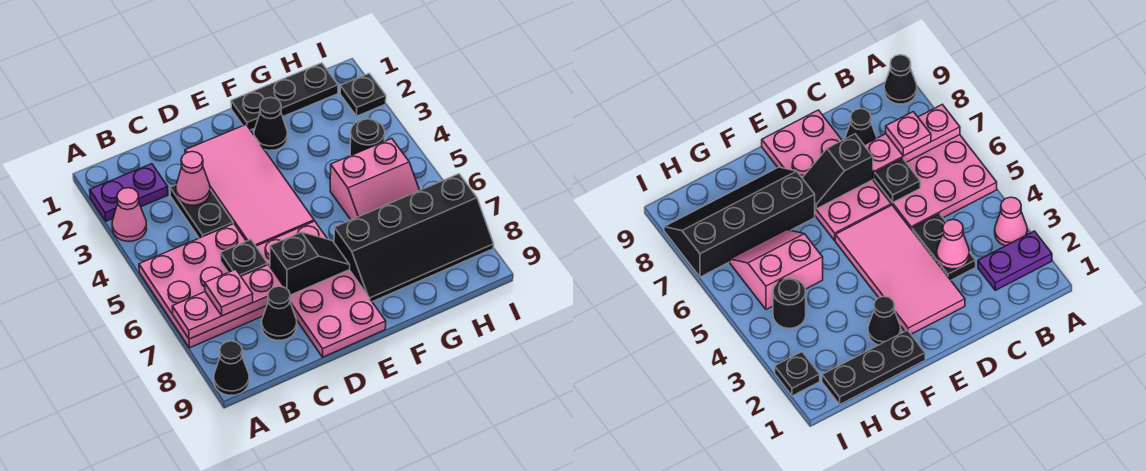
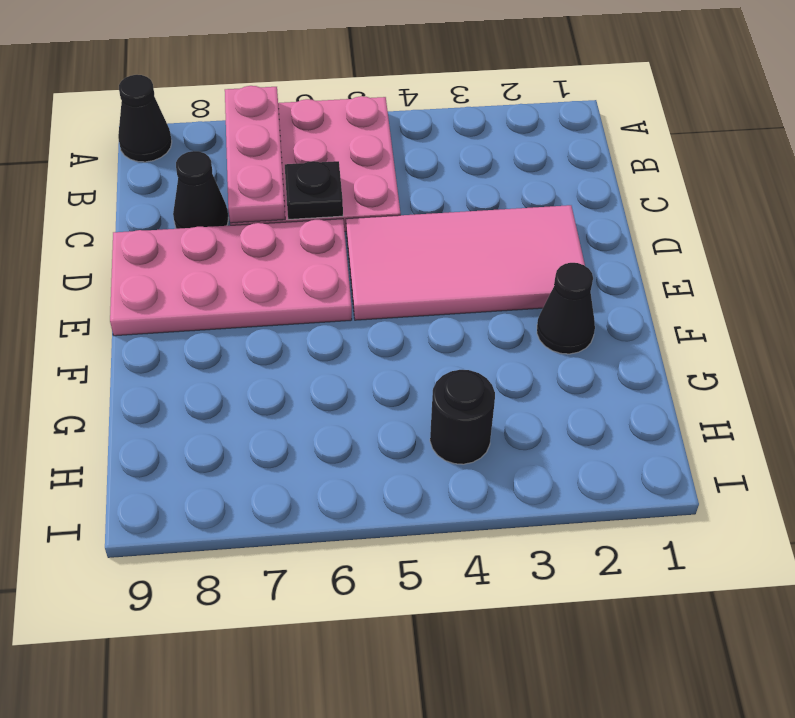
none -> purple plate A2:B2 level 1
none -> pink cone A3 level 1
none -> black plate C3:C4 level 1

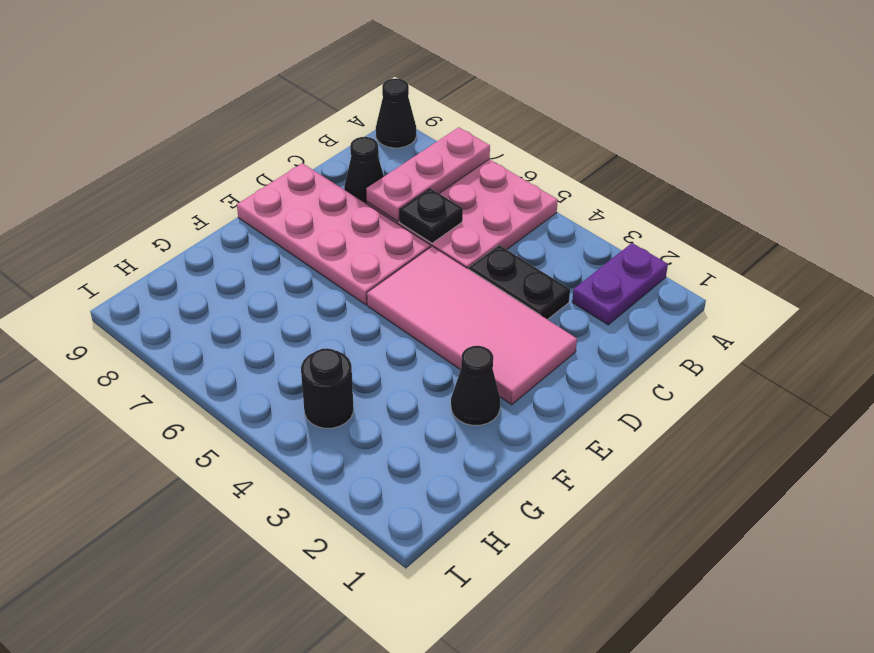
none -> pink cone A3 level 1
none -> black plate F1:H1 level 1
none -> black slope F7:I8 level 1 top 7

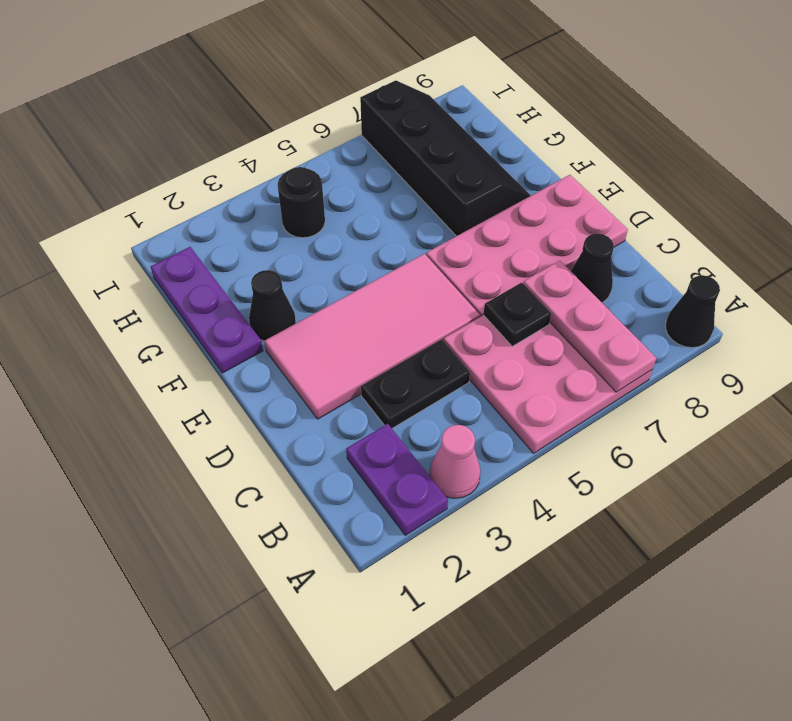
purple plate F1:H1 level 1 -> black plate F1:H1 level 1
none -> pink slope G5:H6 level 1 top 5
none -> black plate I2 level 1
none -> pink cone C3 level 2

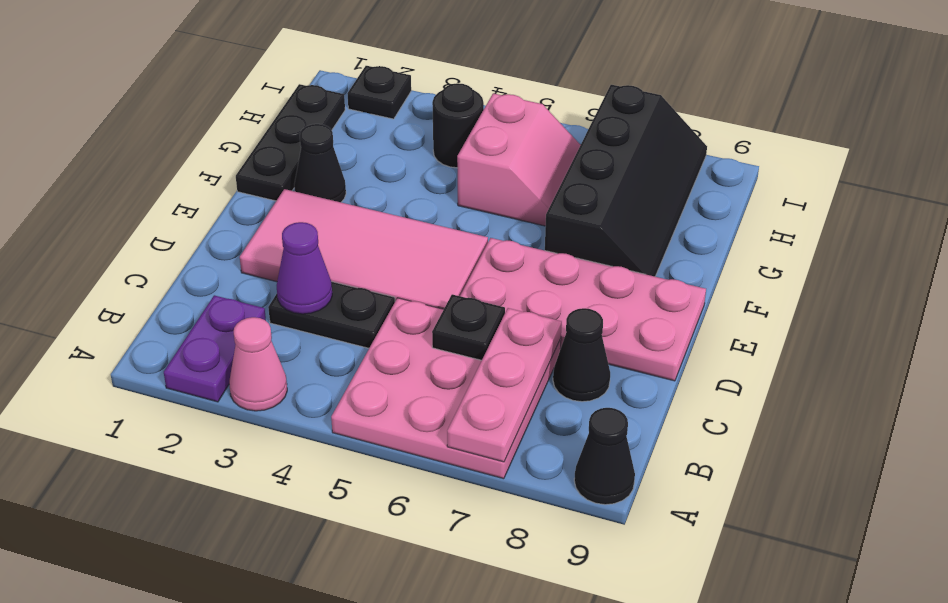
purple cone C3 level 2 -> pink cone C3 level 2
none -> black slope D7:E7 level 2 top D
none -> pink plate B7 level 3

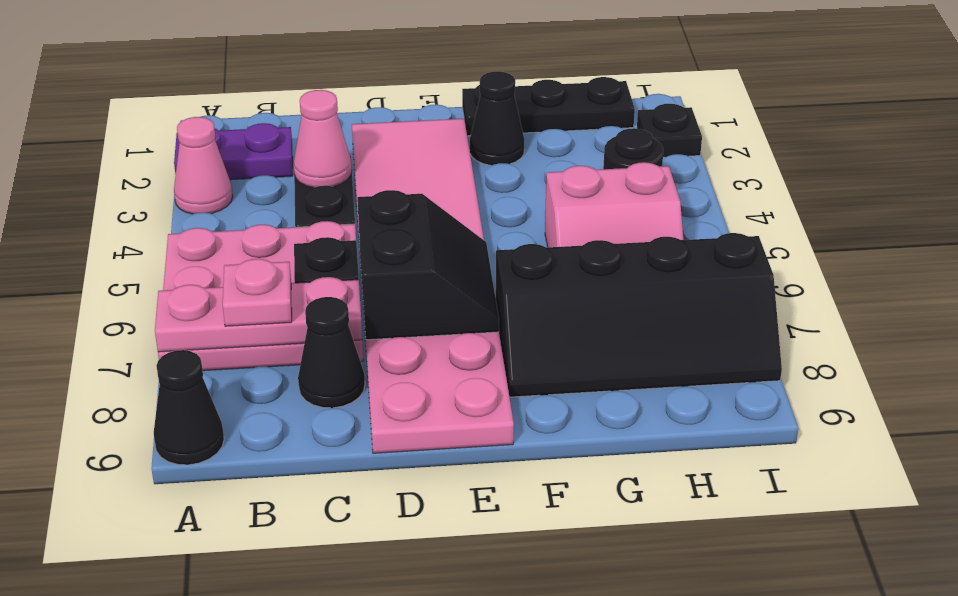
black slope D6:E7 level 2 top D -> black slope D7:E7 level 2 top D

